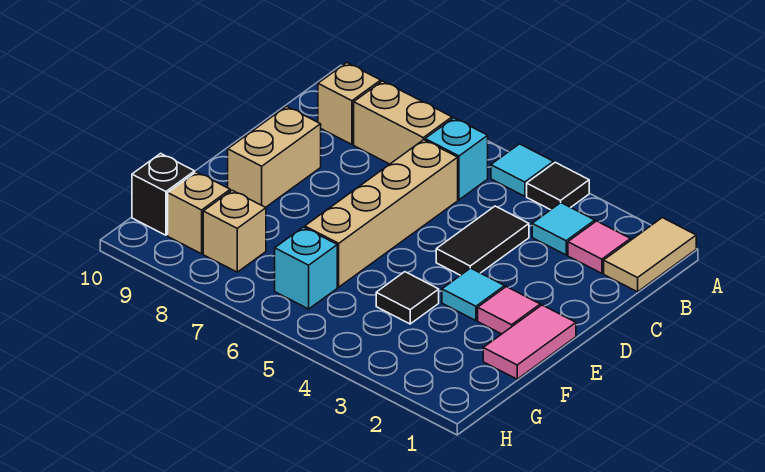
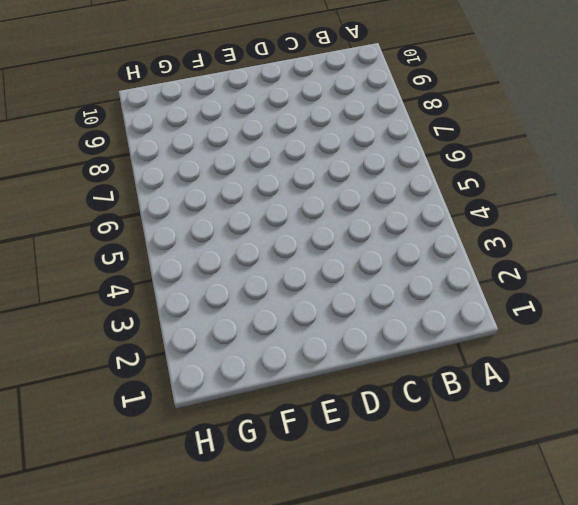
none -> tan tile A1:B1 level 1
none -> black tile A4 level 1
none -> cyan tile A5 level 1

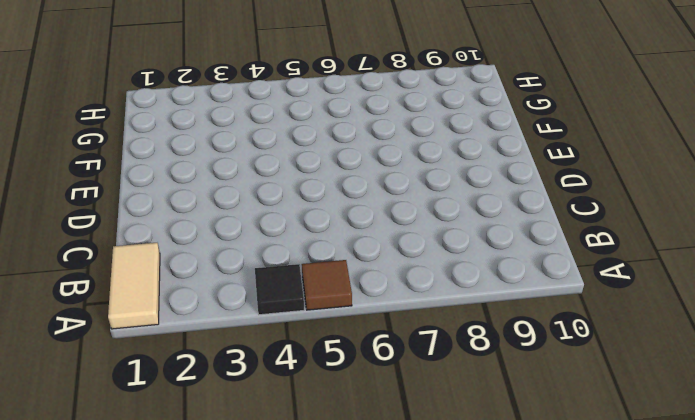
brown tile A5 level 1 -> cyan tile A5 level 1
none -> pink tile B2 level 1
none -> cyan tile B3 level 1
none -> cyan brick B6 level 1

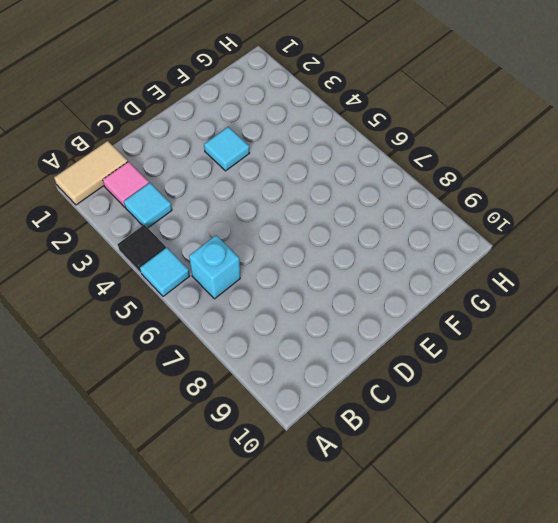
none -> tan brick B7:B8 level 1
none -> tan brick B9 level 1
none -> black tile C4:D4 level 1

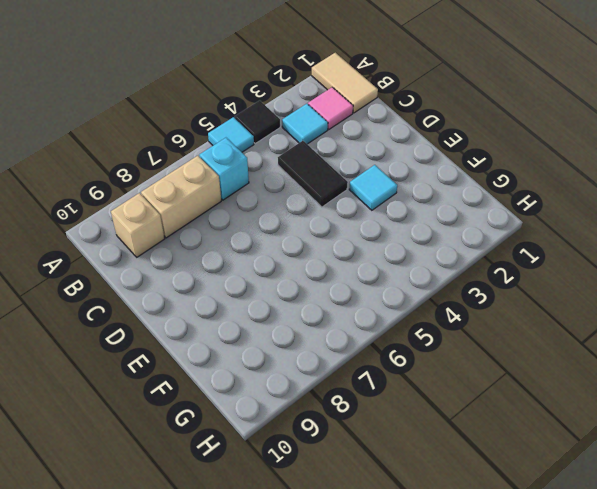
none -> tan brick C6:F6 level 1
none -> tan brick D9:E9 level 1
none -> pink tile E1:F1 level 1

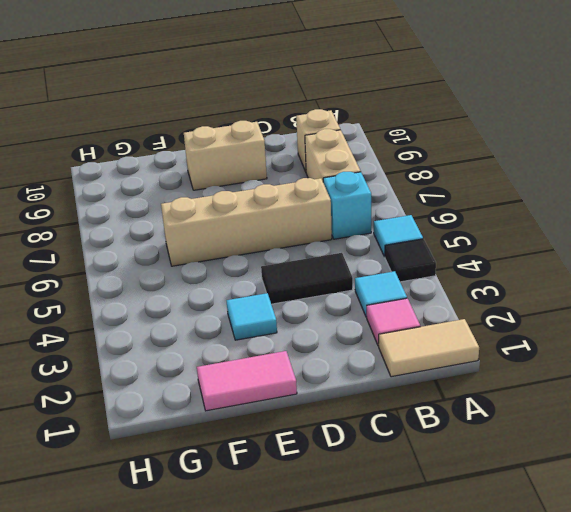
none -> pink tile E2 level 1
none -> black tile F4 level 1
none -> cyan brick G6 level 1

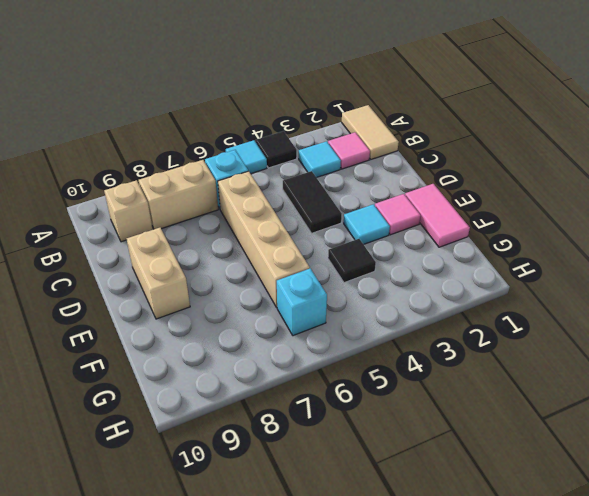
none -> tan brick G8 level 1
none -> tan brick G9 level 1
none -> black brick G10 level 1

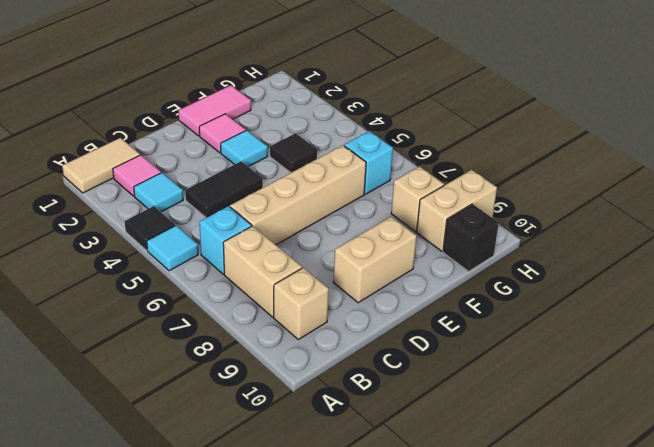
tan brick G9:H9 level 1 -> tan brick G9 level 1

